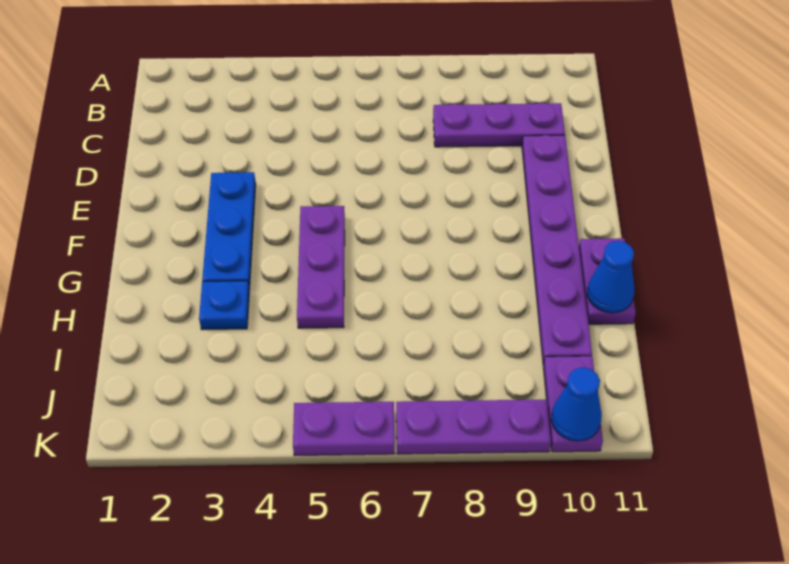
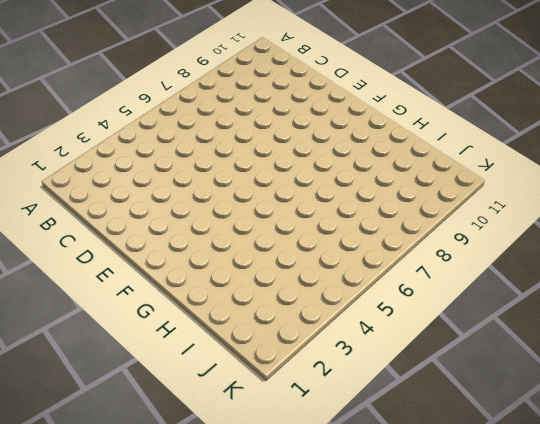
none -> purple plate C8:C10 level 1
none -> purple plate D10:I10 level 1

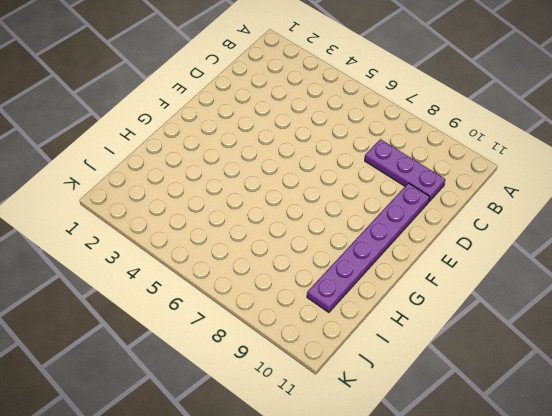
none -> blue plate E3:G3 level 1
none -> purple plate F5:H5 level 1

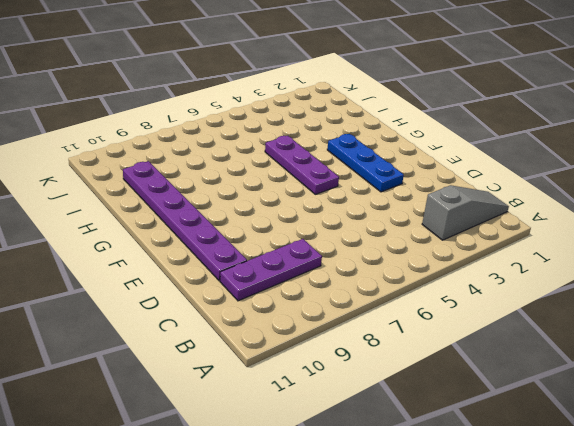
grey slope B1:B3 level 1 top 3 -> none
none -> purple plate G11:H11 level 1
none -> blue plate H3 level 1

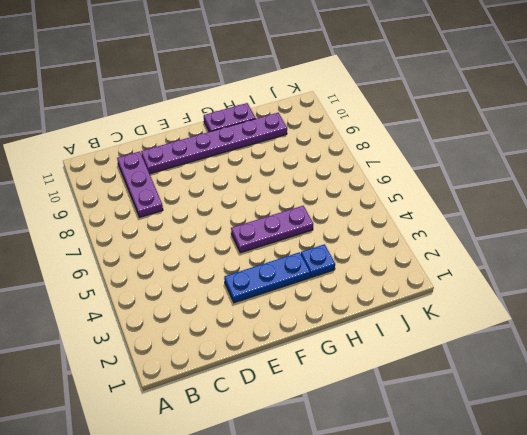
none -> purple plate J10:K10 level 1
none -> purple plate K5:K6 level 1

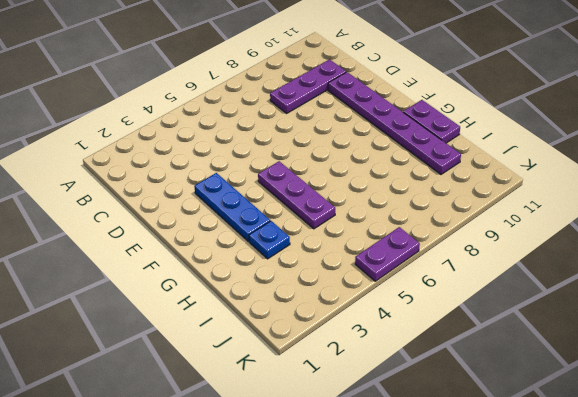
none -> purple plate J10:K10 level 1
none -> purple plate K7:K9 level 1

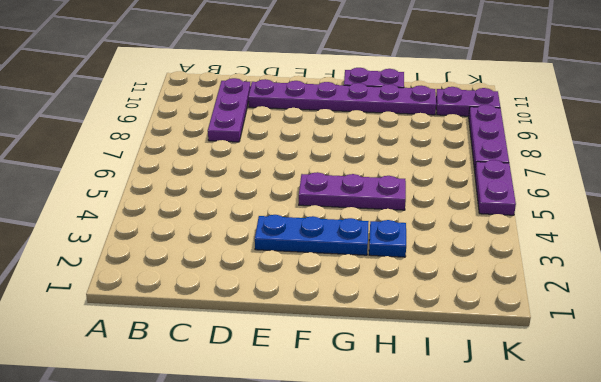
none -> blue cone H11 level 2
none -> blue cone K10 level 2

